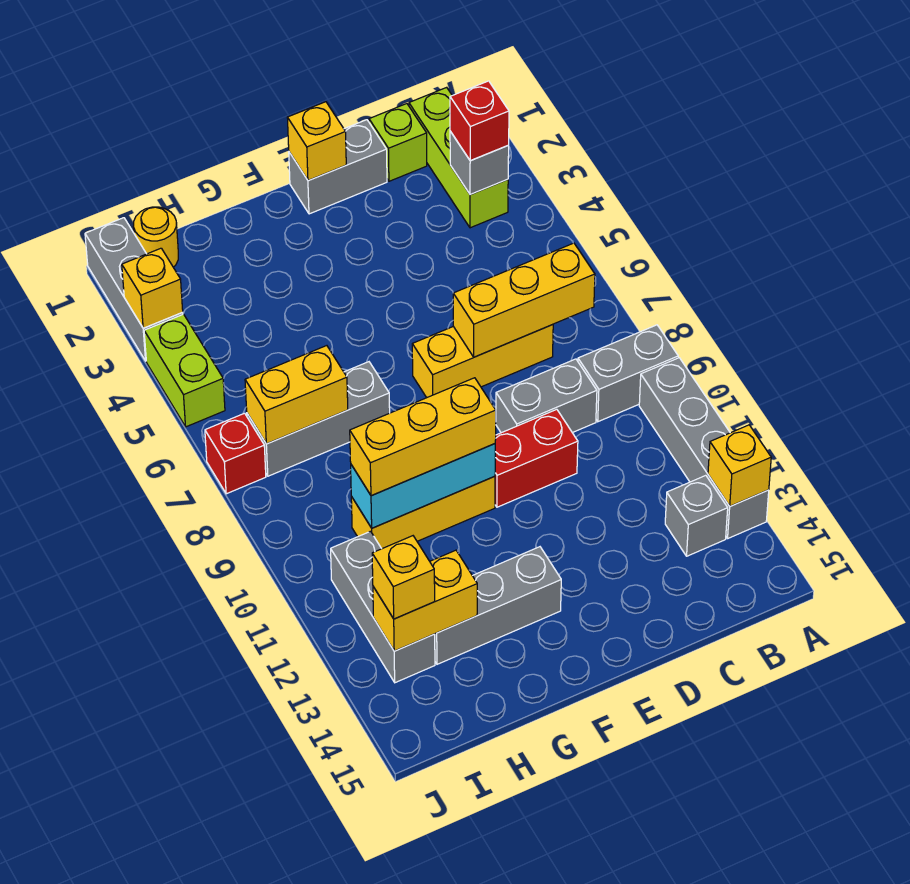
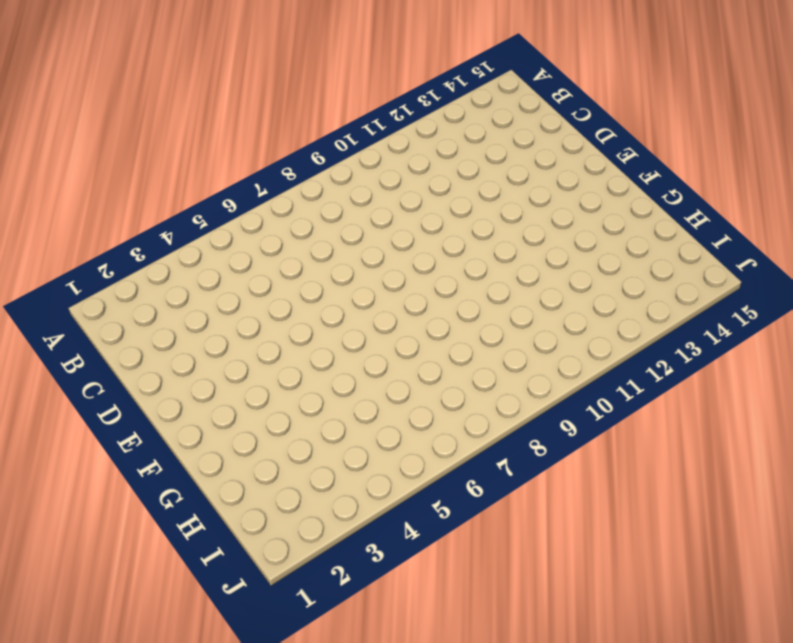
none -> grey brick A9:B9 level 1
none -> grey brick A10:A13 level 1
none -> lime brick B1:B3 level 1

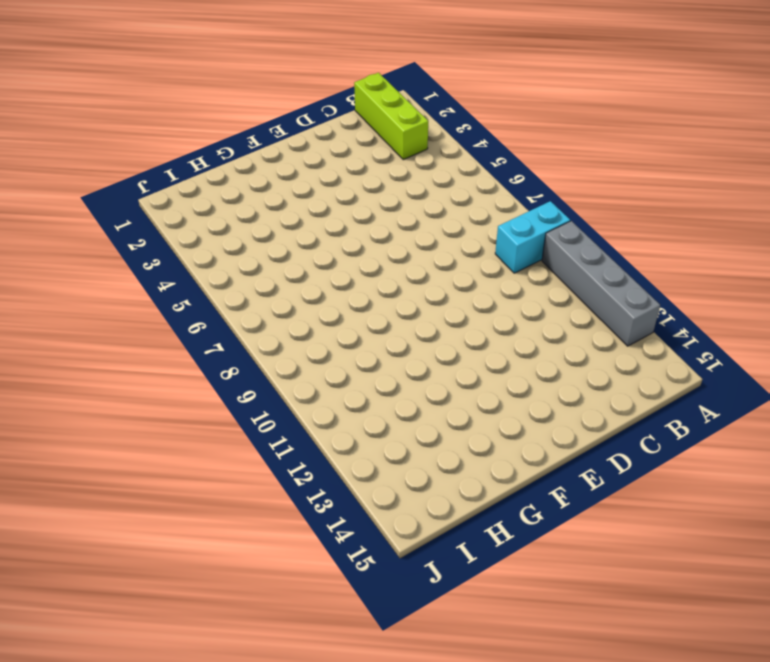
cyan brick A9:B9 level 1 -> grey brick A9:B9 level 1
none -> grey brick B13 level 1
none -> lime brick C1 level 1
none -> yellow brick C7:E7 level 1

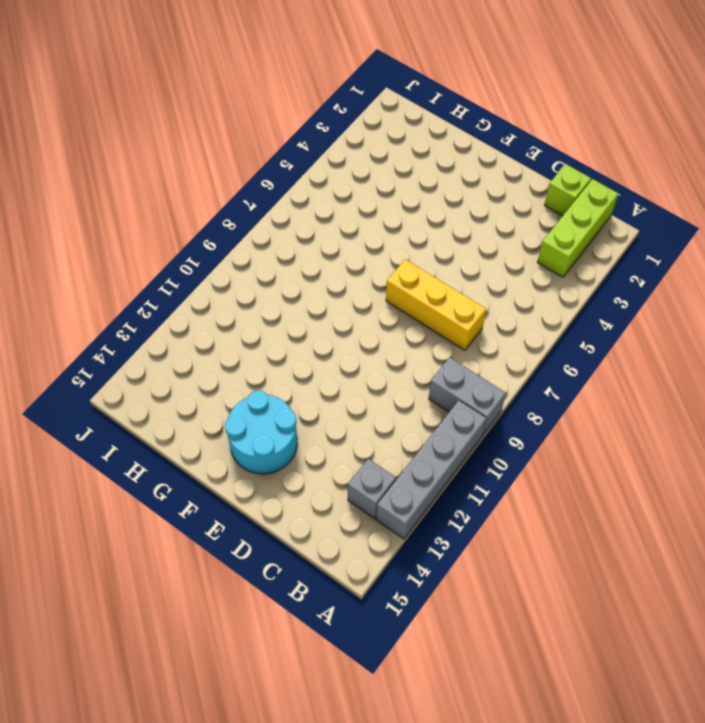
cyan round brick E13:F14 level 1 -> grey brick F13:H13 level 1
none -> grey brick C9:D9 level 1
none -> grey brick D1:E1 level 1
none -> red brick D10:E10 level 1

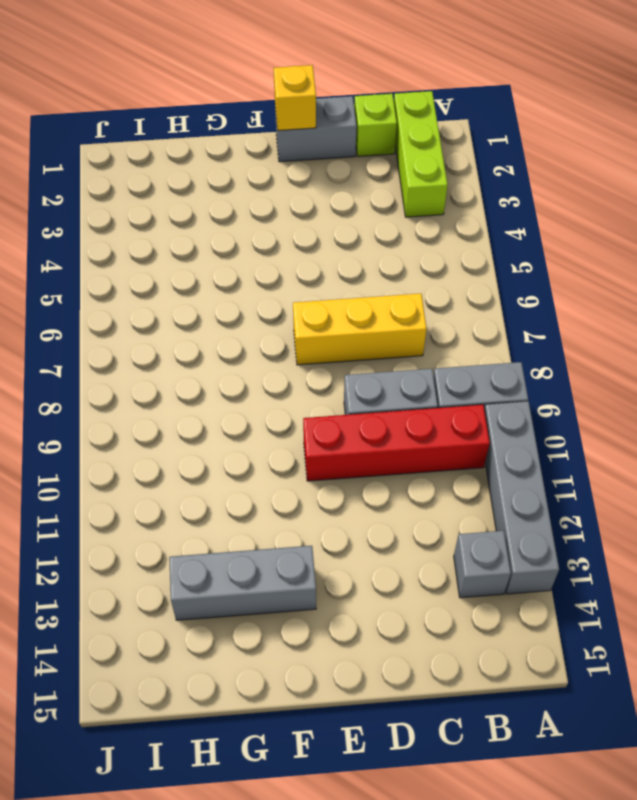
red brick B10:E10 level 1 -> red brick D10:E10 level 1
none -> yellow brick F10:H10 level 1
none -> grey brick G7:I7 level 1
none -> yellow round brick I1 level 1

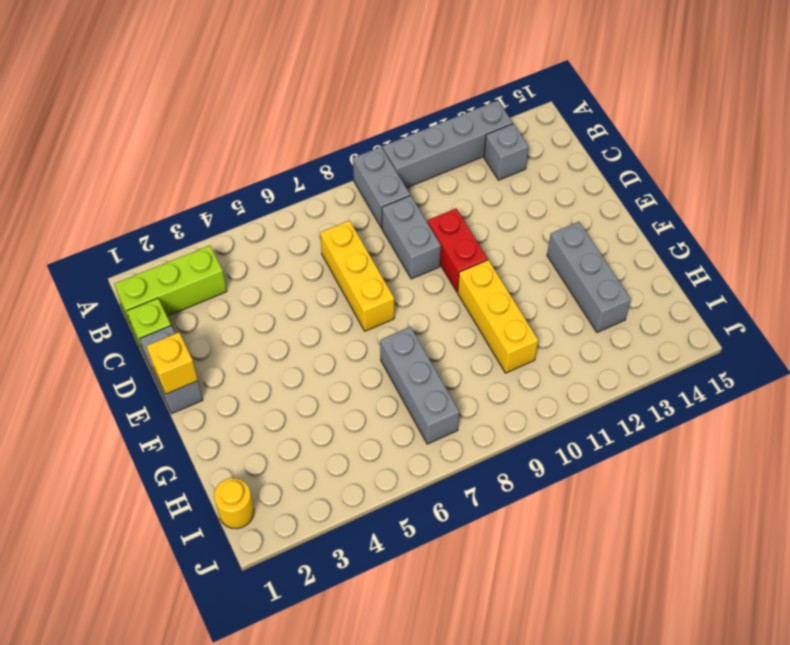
none -> grey brick I11:I13 level 1
none -> grey brick J1:J3 level 1
none -> lime brick J4:J5 level 1

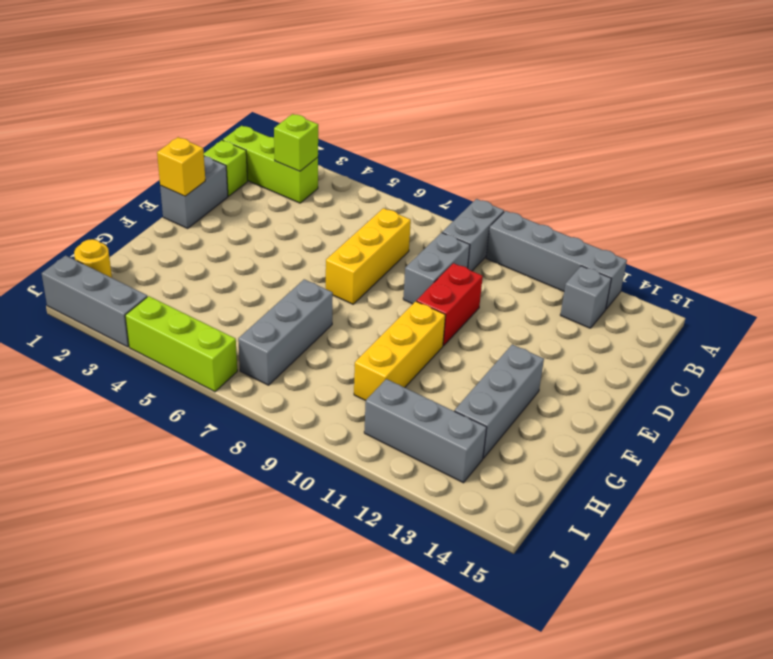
lime brick B3 level 2 -> grey brick B3 level 2
lime brick J4:J6 level 1 -> lime brick J4:J5 level 1
none -> red brick J7 level 1
none -> yellow brick A13 level 2
none -> yellow brick B7:D7 level 2

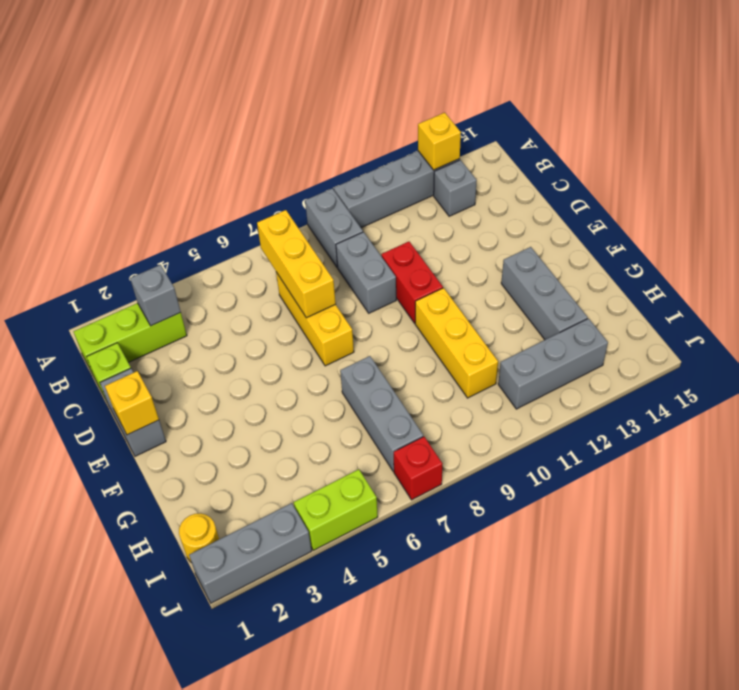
none -> cyan brick F10:H10 level 2
none -> yellow brick H7:I7 level 2
none -> yellow brick H13:I13 level 2

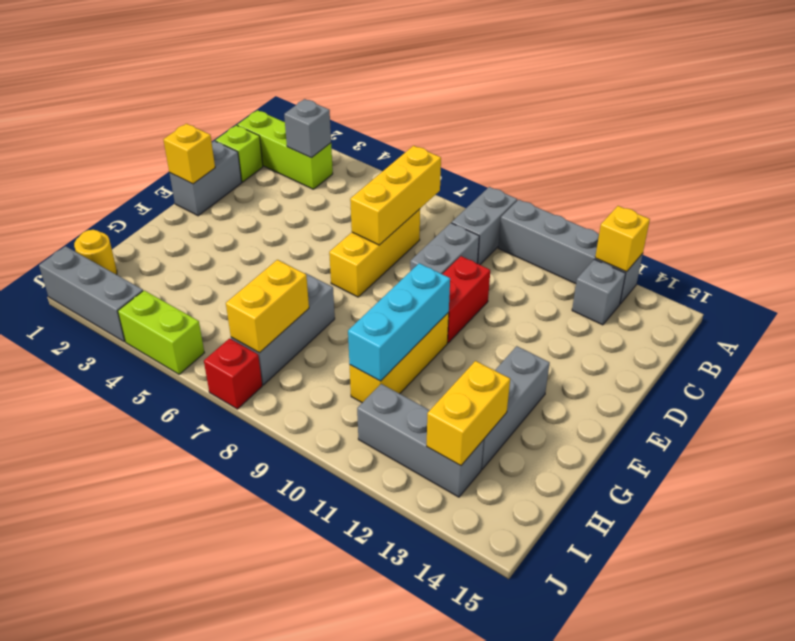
none -> yellow brick J3 level 2
none -> red brick B3 level 3
none -> yellow brick F10:H10 level 3

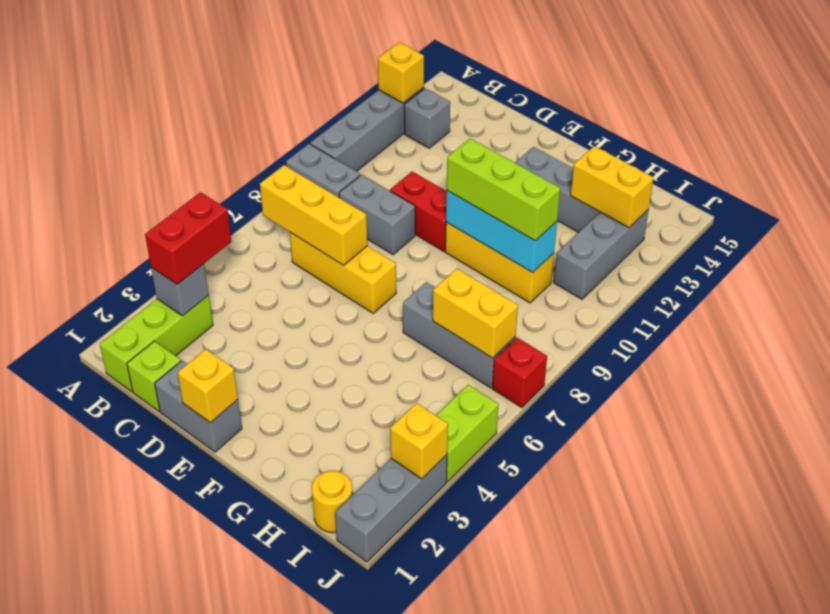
red brick B3:B4 level 3 -> red brick B3 level 3
lime brick F10:H10 level 3 -> yellow brick F10:H10 level 3
none -> yellow brick I13 level 3

